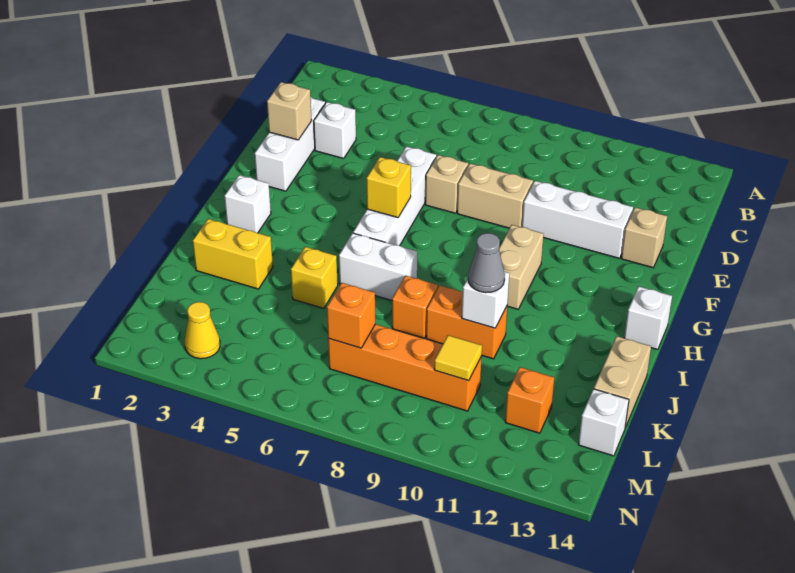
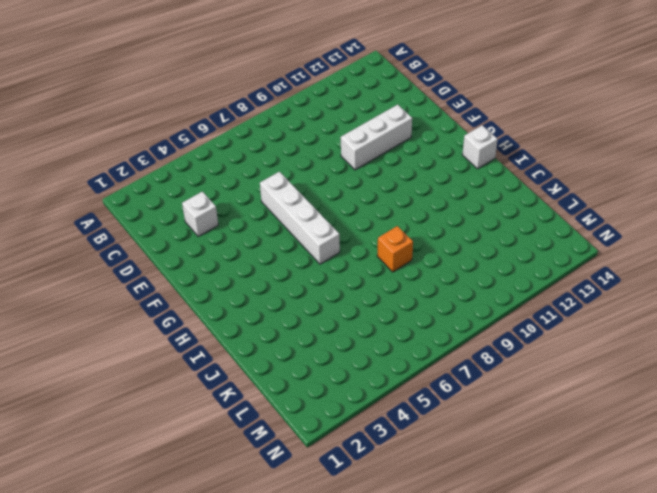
none -> white brick D2:F2 level 1
none -> tan brick E7 level 1
none -> tan brick E8:E9 level 1

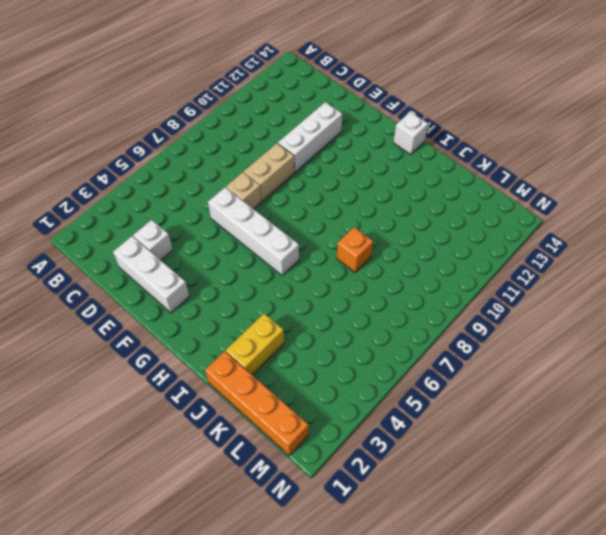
orange brick J1:M1 level 1 -> orange brick L7:L10 level 1
none -> tan brick E13 level 1
none -> tan brick G10:H10 level 1
none -> white brick H2 level 1

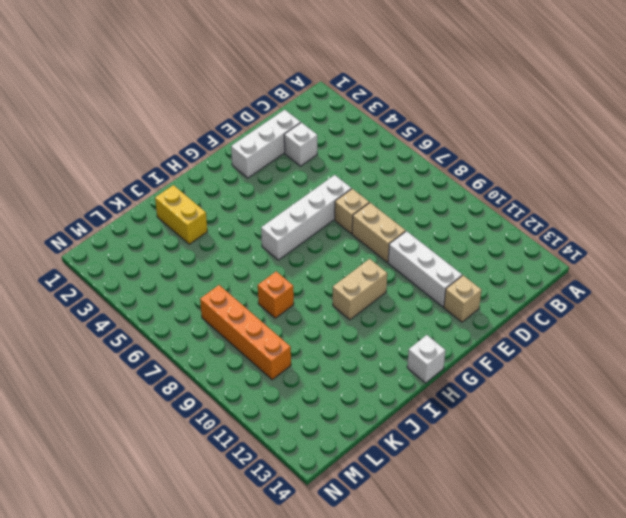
none -> white brick H2 level 1
none -> white brick I6:I7 level 1
none -> yellow brick J5 level 1

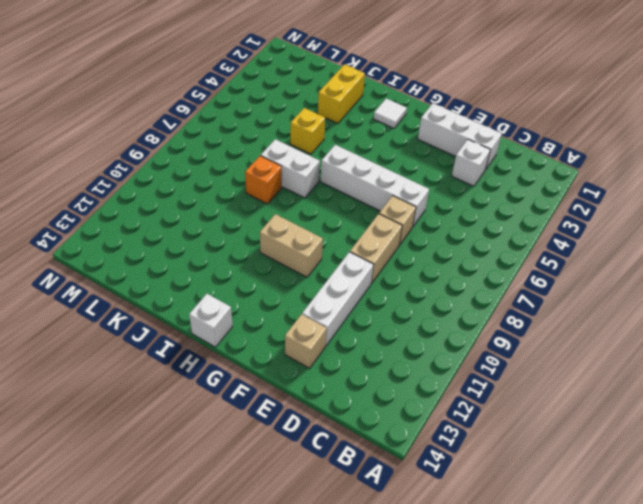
white tile H2 level 1 -> white brick H2 level 1
white brick I7:J7 level 1 -> white brick I6:I7 level 1
none -> orange brick J9:J10 level 1
none -> tan brick J14:K14 level 1
none -> orange brick L7:L10 level 1

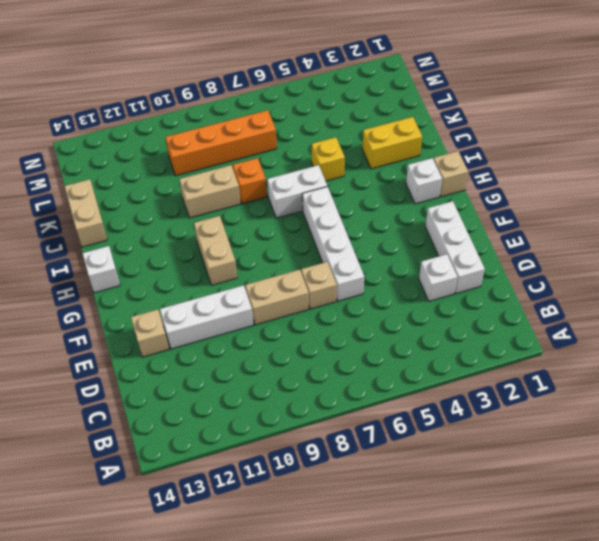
tan brick H1 level 1 -> tan brick E2 level 2
tan brick J9:J10 level 1 -> orange brick J9:J10 level 1
none -> orange brick L12 level 1
none -> white brick L14 level 1
none -> yellow cone M3 level 1

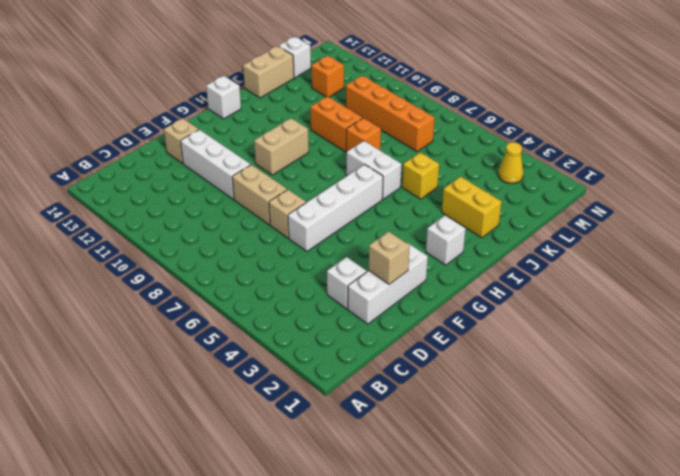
none -> yellow brick G6 level 2
none -> white brick J10 level 2
none -> orange brick L7 level 2

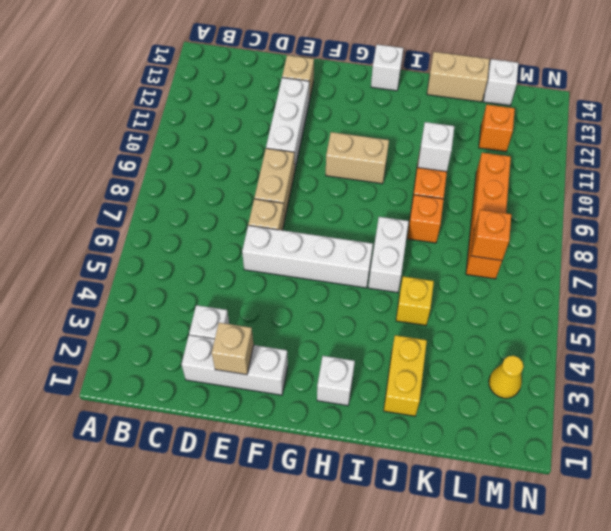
none -> yellow brick G6 level 2
none -> yellow tile L10 level 2
none -> grey cone J10 level 3

